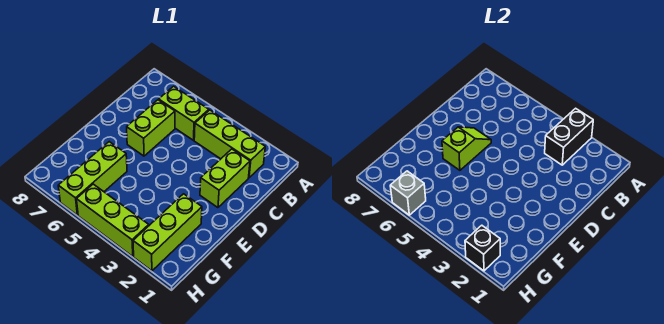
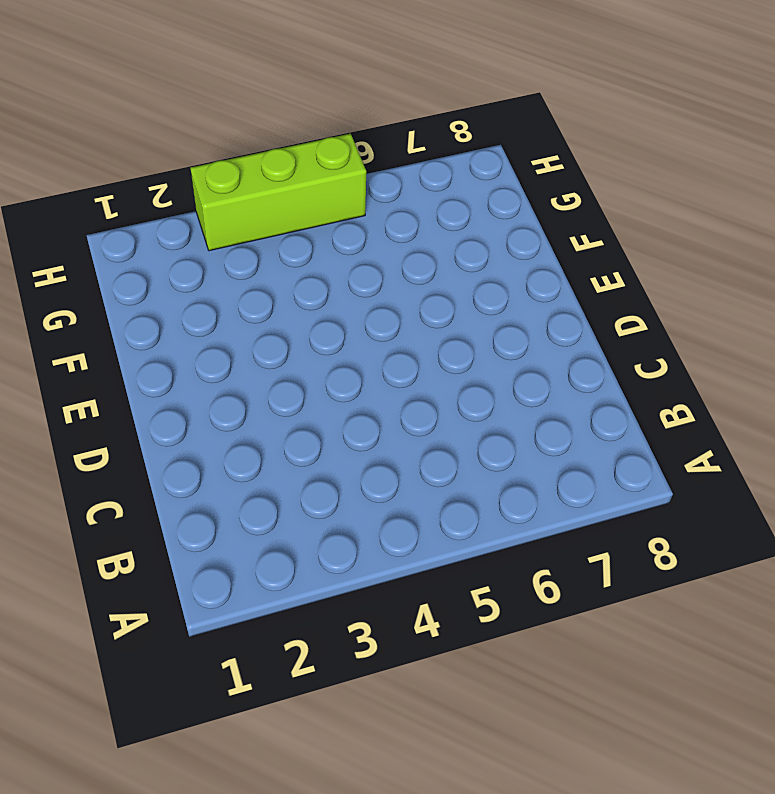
none -> lime brick B2:B4 level 1
none -> lime brick B5:B6 level 1

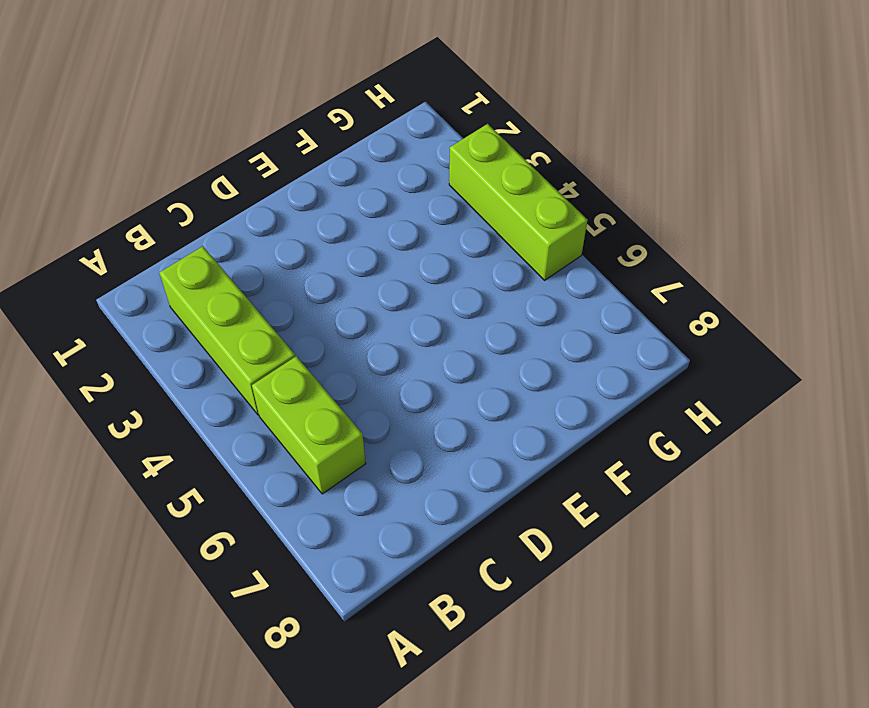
none -> lime brick C2:D2 level 1
none -> lime brick C6:D6 level 1

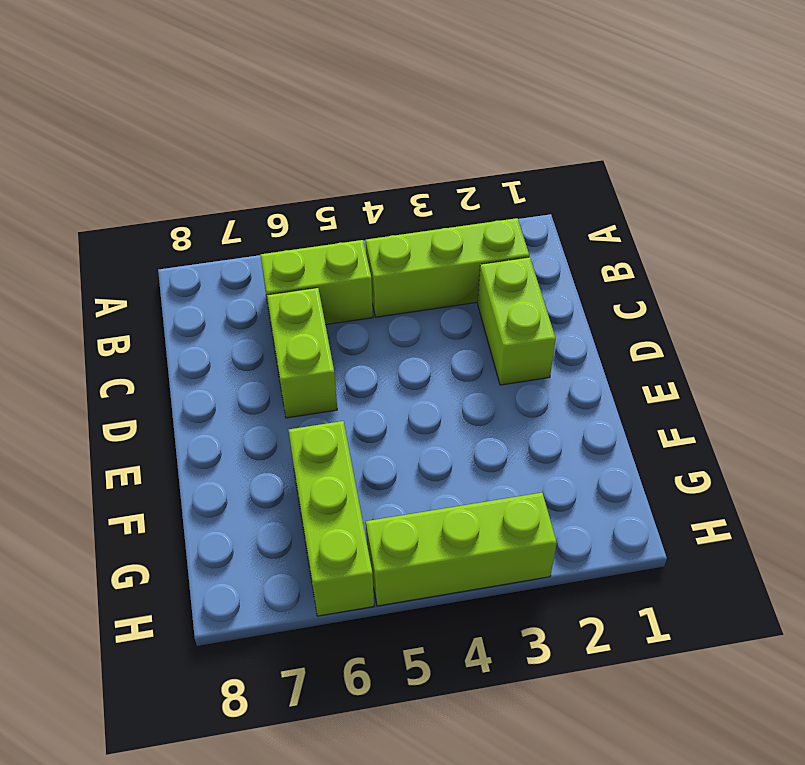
none -> lime brick F2:H2 level 1
none -> black brick A3:B3 level 2

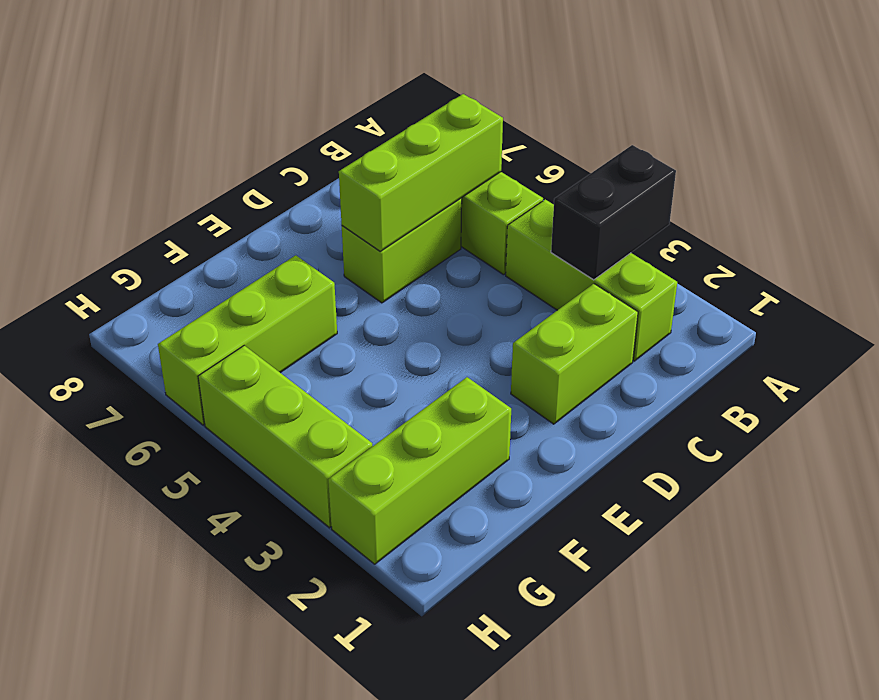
lime brick B6:D6 level 2 -> lime slope D6:E6 level 2 top E
none -> black brick H2 level 2
none -> grey brick H6 level 2

